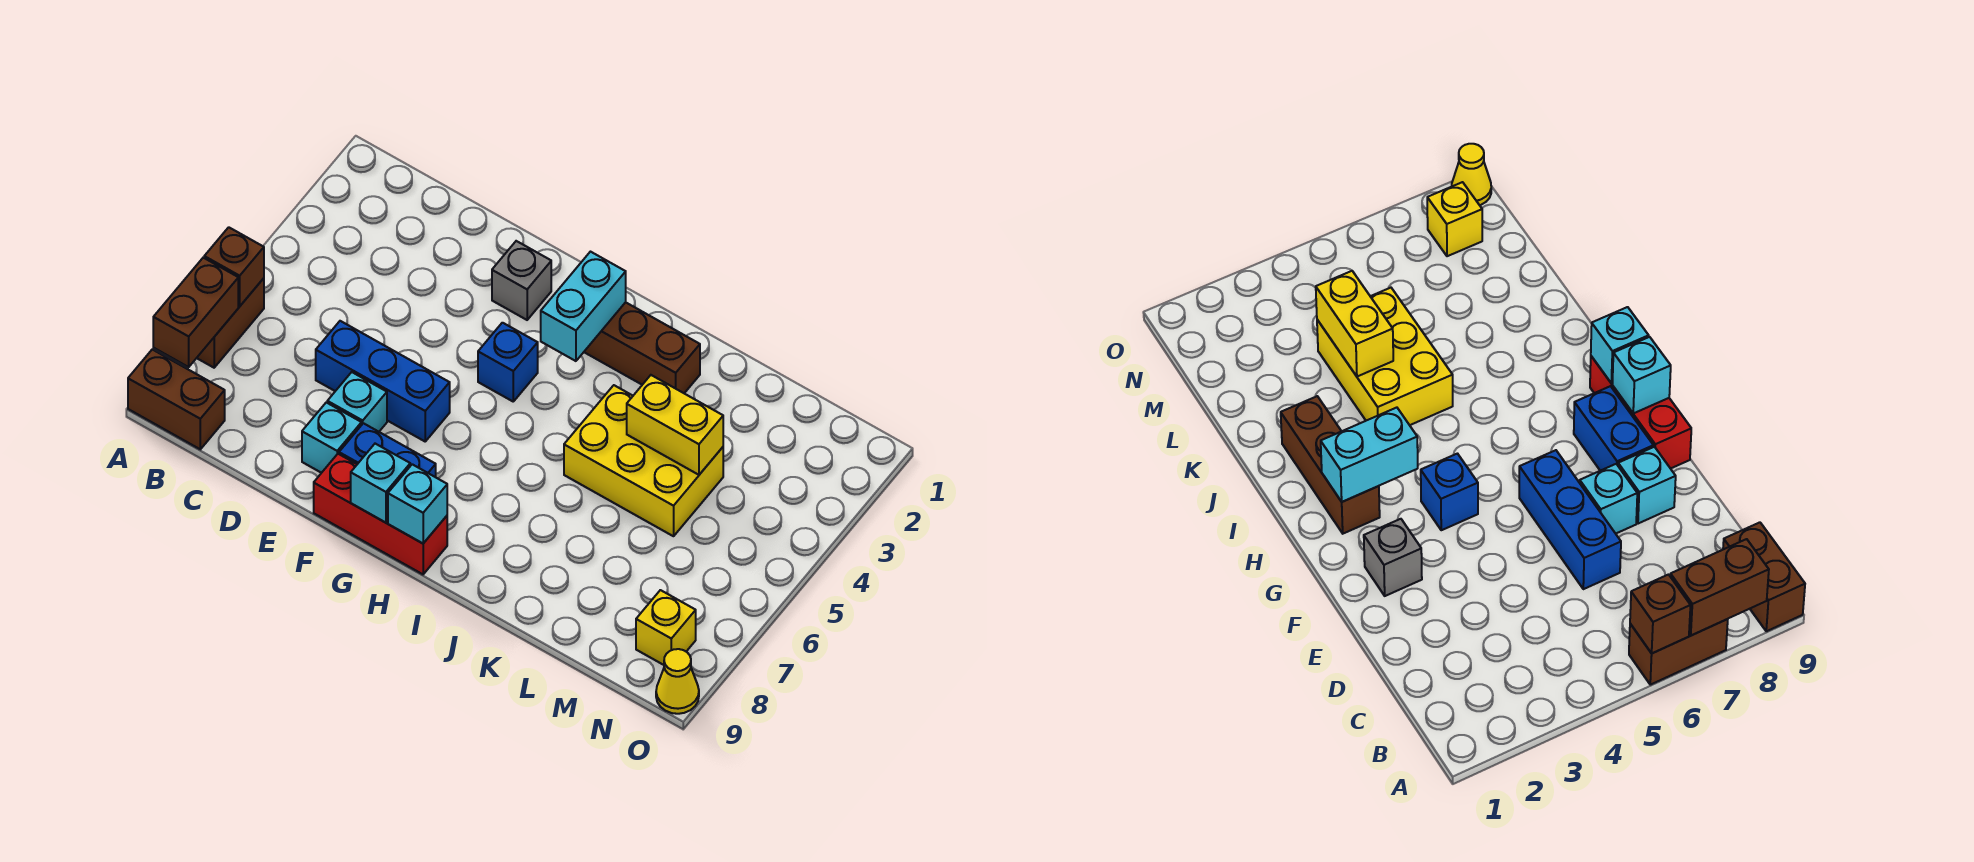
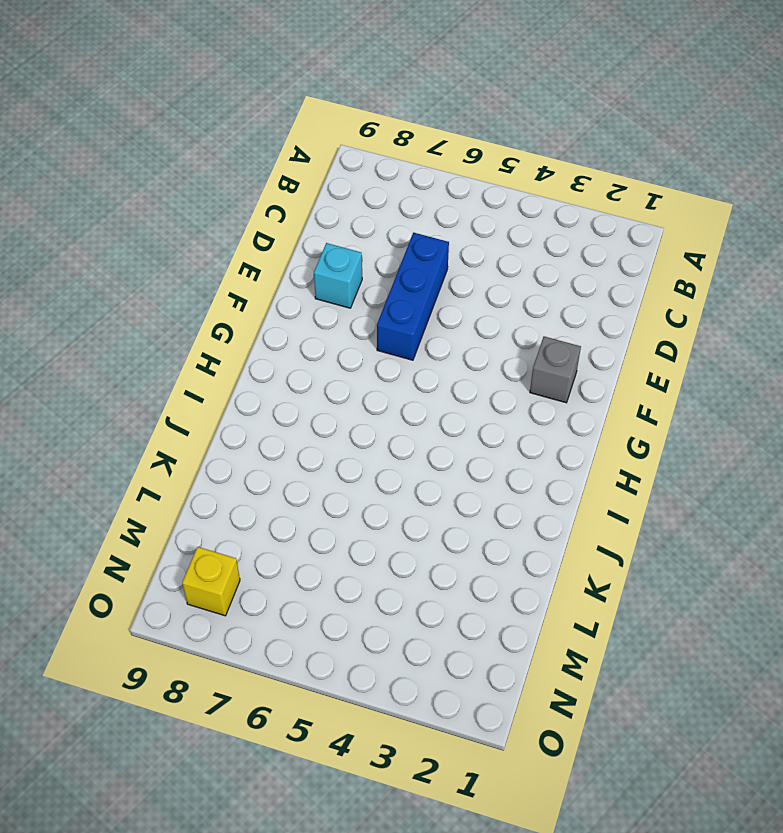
none -> brown brick A6:A7 level 1
none -> brown brick A9:B9 level 1
none -> cyan brick E7 level 1

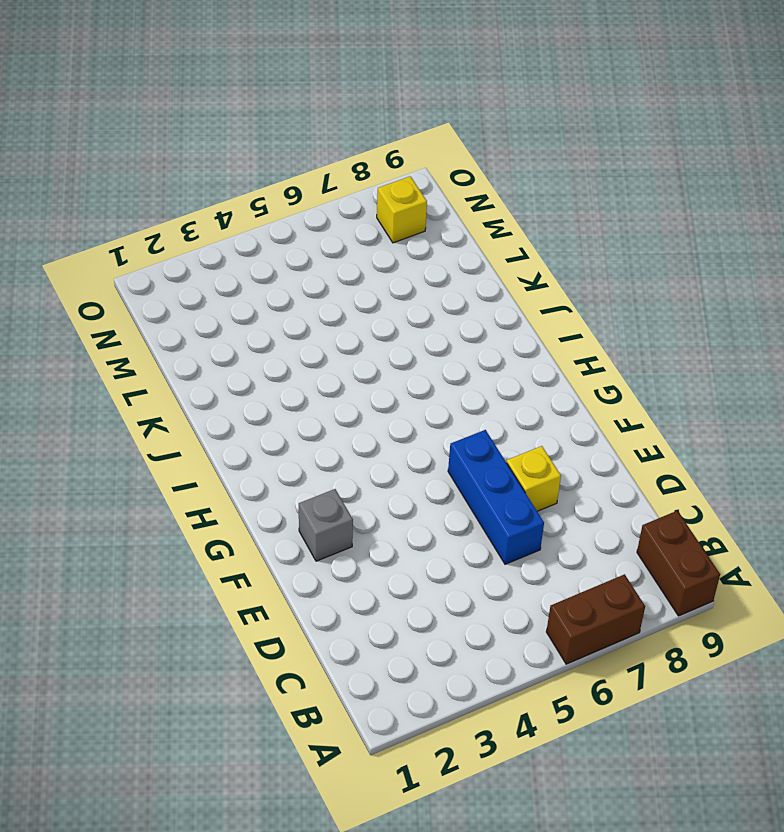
yellow brick E7 level 1 -> cyan brick E7 level 1
none -> cyan brick E8 level 1
none -> blue brick F8:G8 level 1
none -> red brick F9:H9 level 1

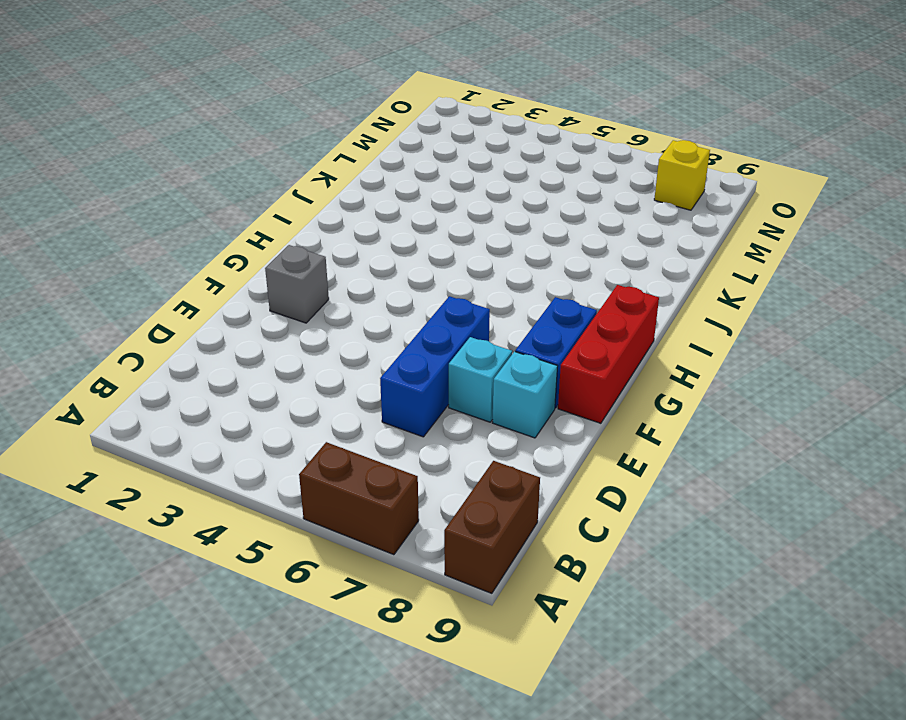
none -> blue brick G4 level 1
none -> brown brick H2:J2 level 1
none -> yellow brick J4:L5 level 1

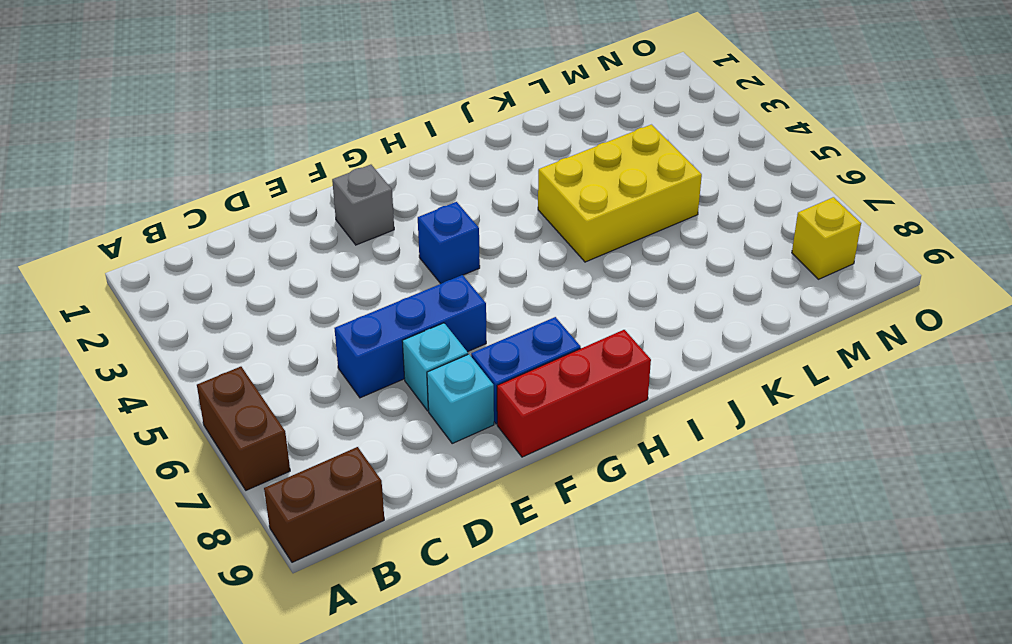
none -> brown brick H2:J2 level 1
none -> yellow cone O9 level 1
none -> brown brick A6 level 2

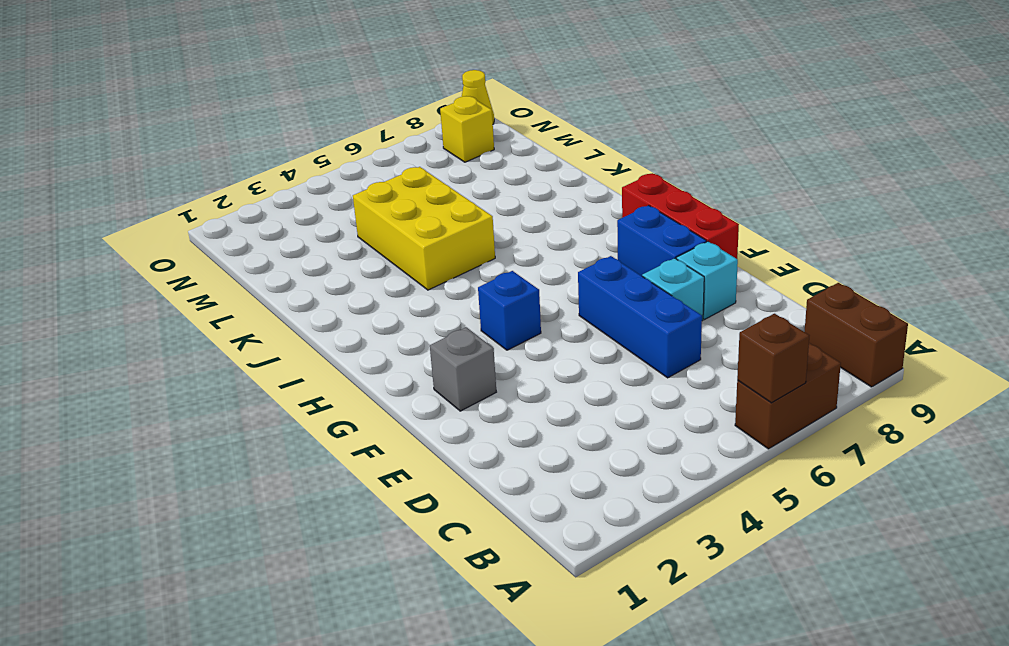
none -> brown brick H2:J2 level 1
none -> brown brick A7:A8 level 2
none -> cyan brick G9 level 2

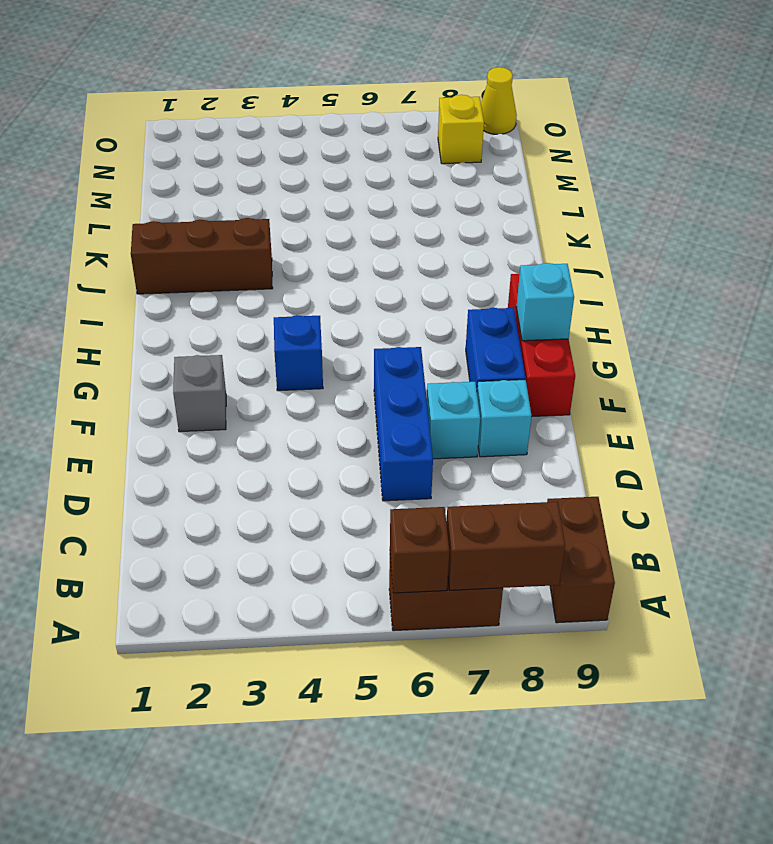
brown brick J1:J3 level 1 -> brown brick H2:J2 level 1
none -> yellow brick J4:L5 level 1
none -> cyan brick H2:H3 level 2
none -> cyan brick H9 level 2

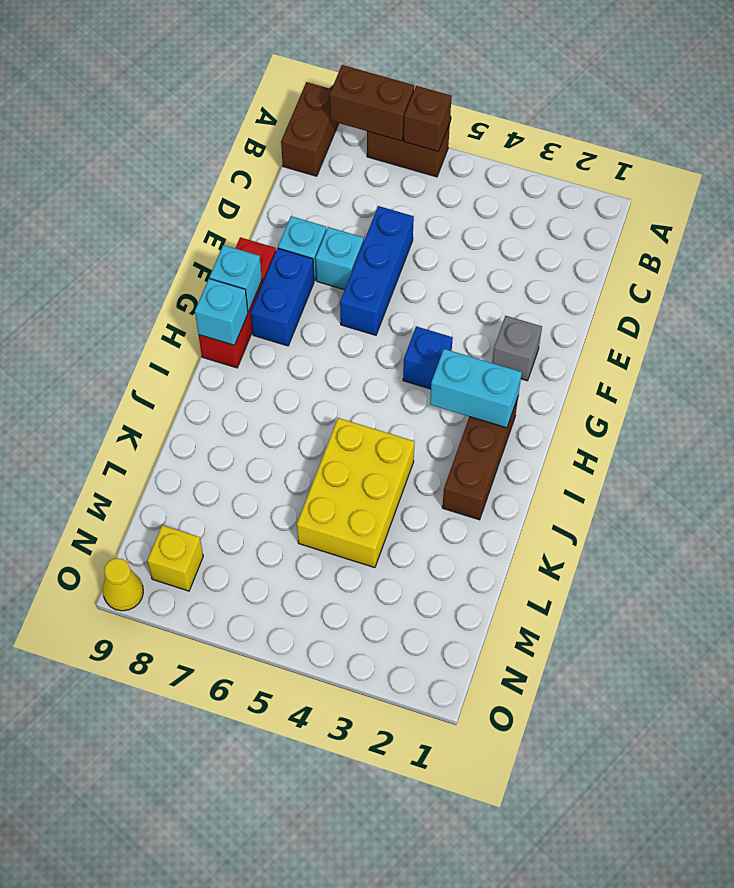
none -> yellow brick K4:L4 level 2

